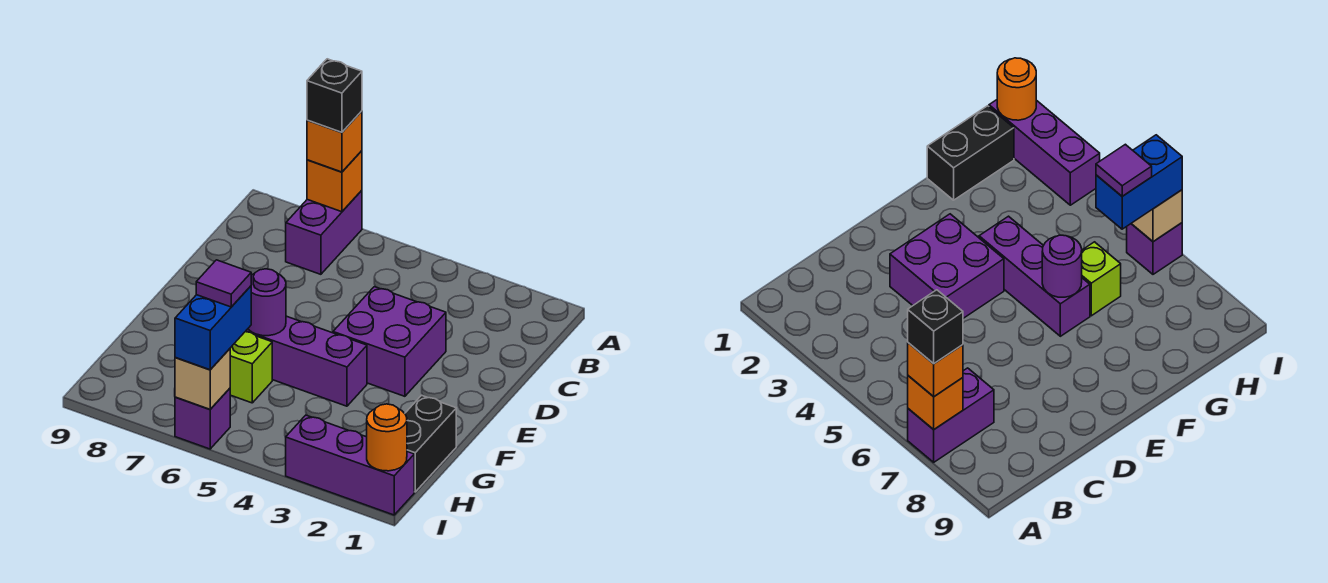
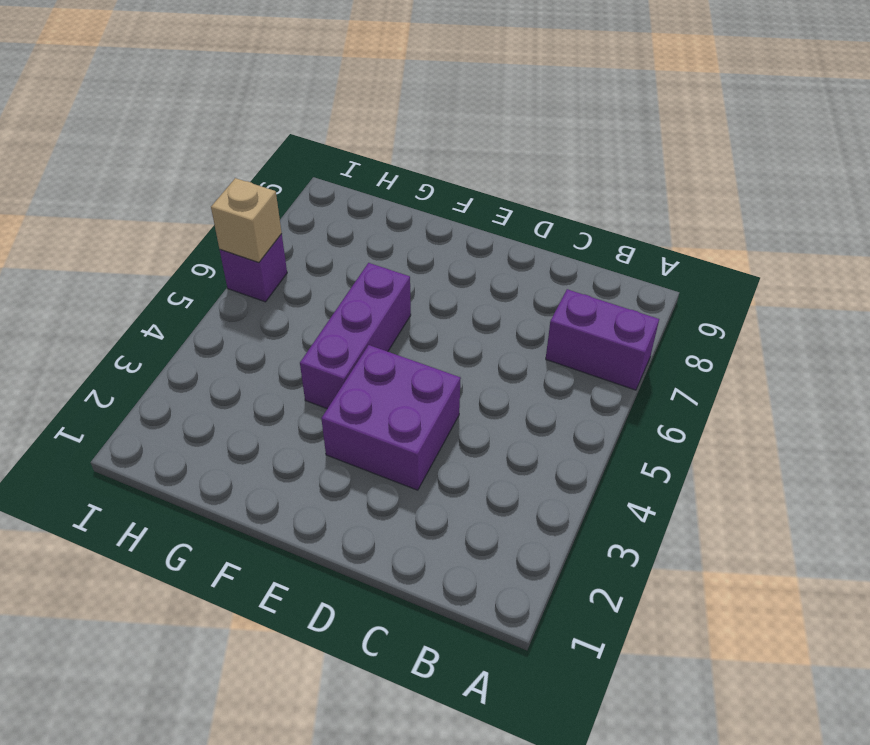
none -> black brick G1:H1 level 1
none -> lime brick G6 level 1
none -> purple brick I1:I3 level 1

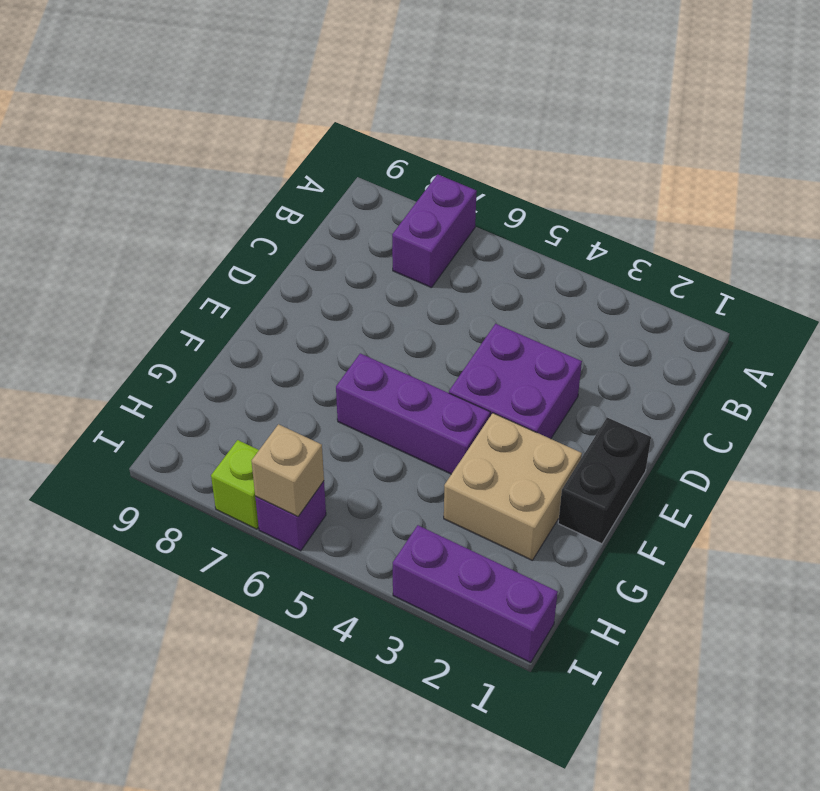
black brick E1:F1 level 1 -> black brick G1:H1 level 1
tan brick F2:G3 level 1 -> none
lime brick I7 level 1 -> lime brick G6 level 1
none -> orange brick A7 level 2
none -> purple round brick F6 level 2
none -> orange round brick I1 level 2

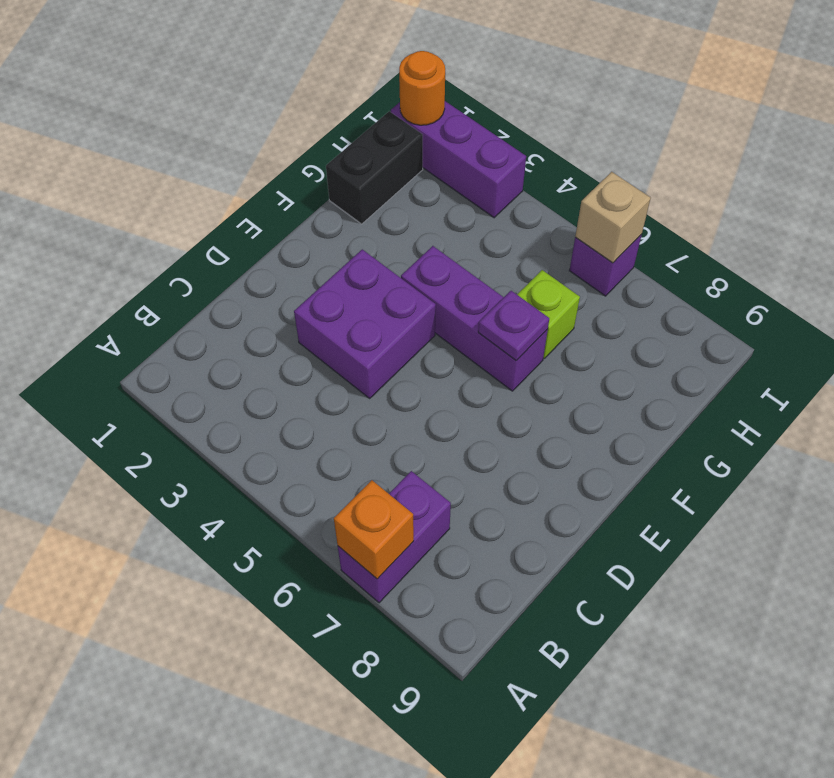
purple plate F6 level 2 -> purple round brick F6 level 2
none -> orange brick A7 level 3
none -> blue brick H6:I6 level 3
none -> black brick A7 level 4

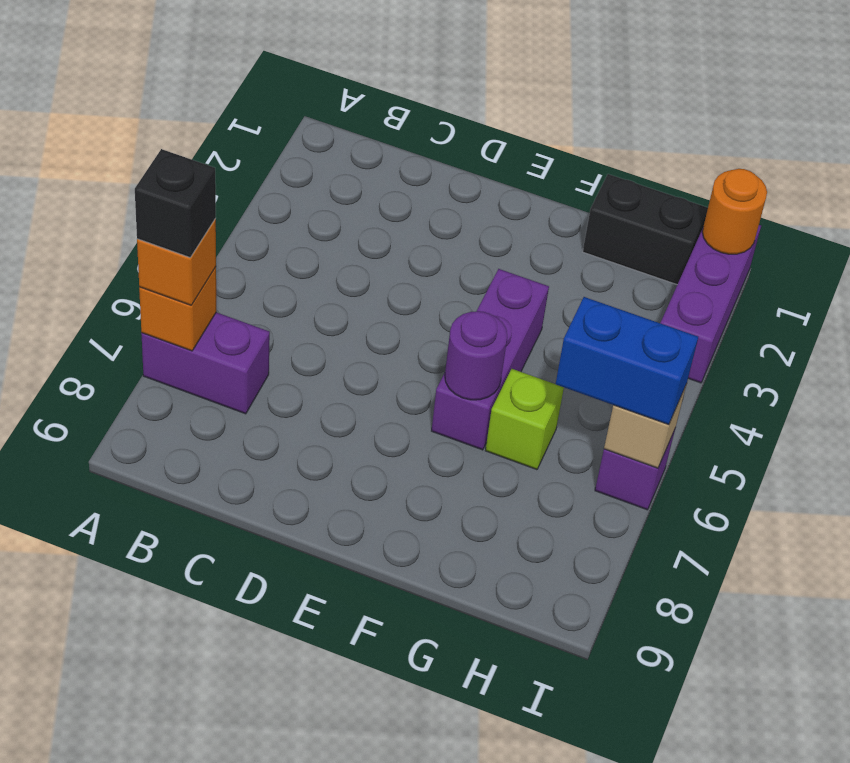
none -> purple brick D3:E4 level 1
none -> purple tile H6 level 4

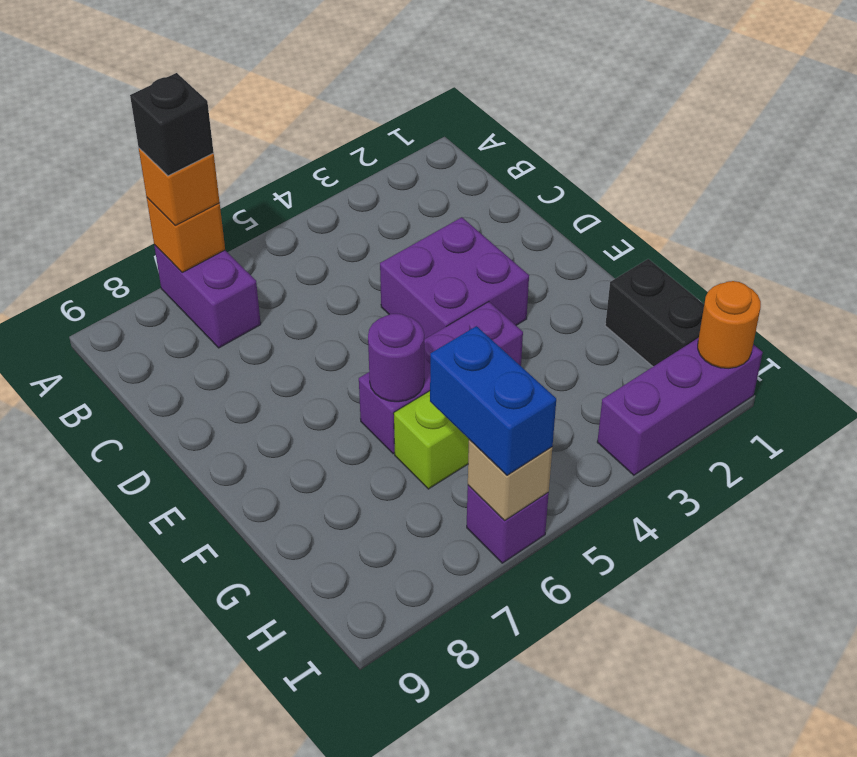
none -> purple tile H6 level 4

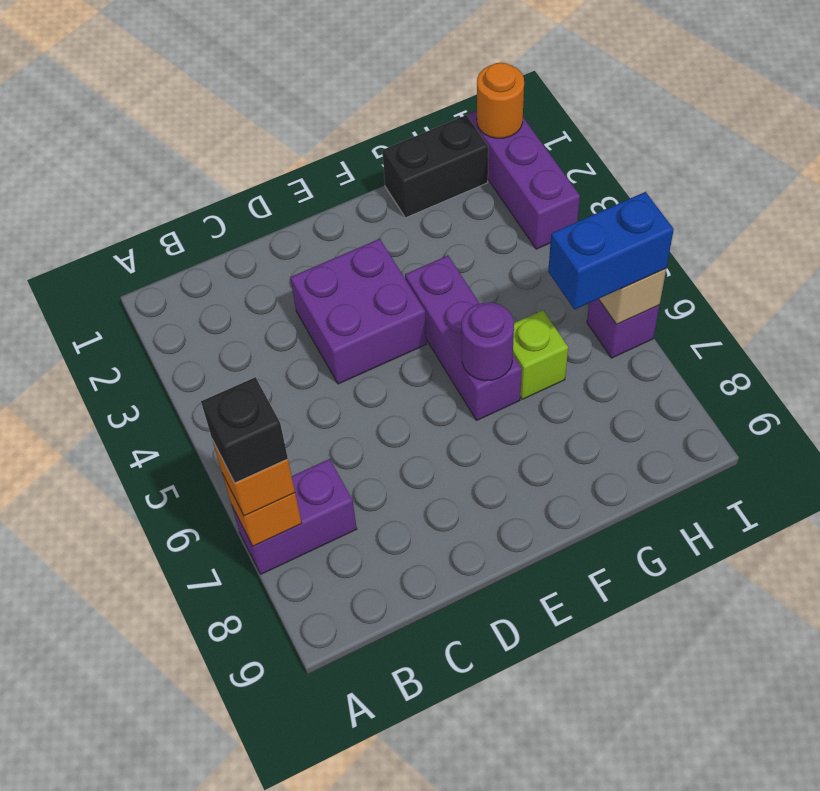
none -> purple tile H6 level 4

